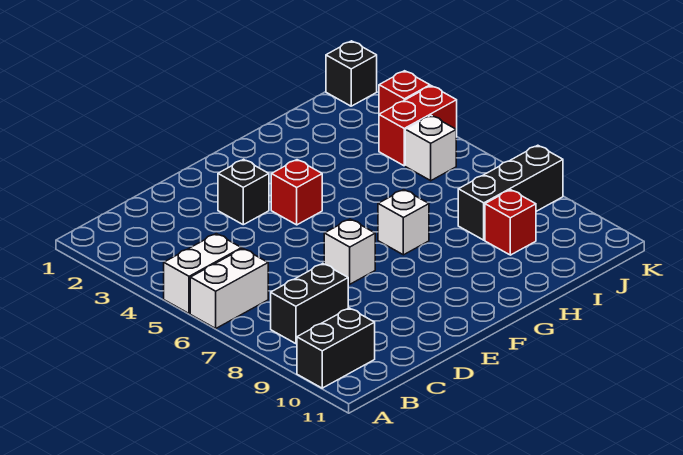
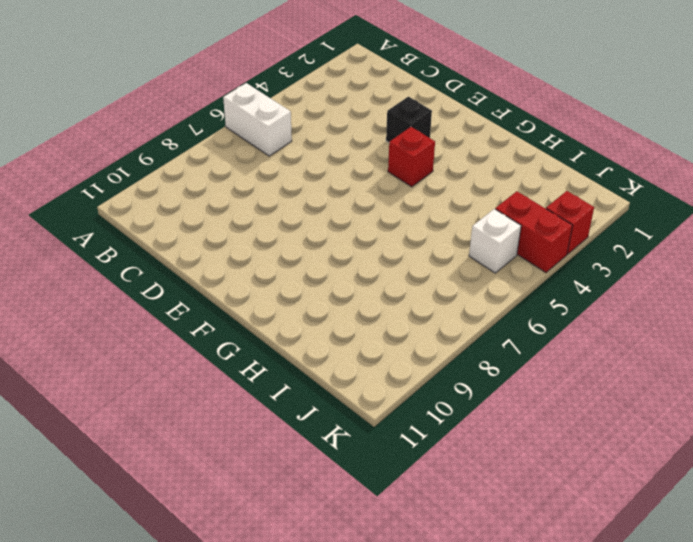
none -> white brick A5:B5 level 1
none -> black brick A10:B10 level 1
none -> black brick B8:C8 level 1

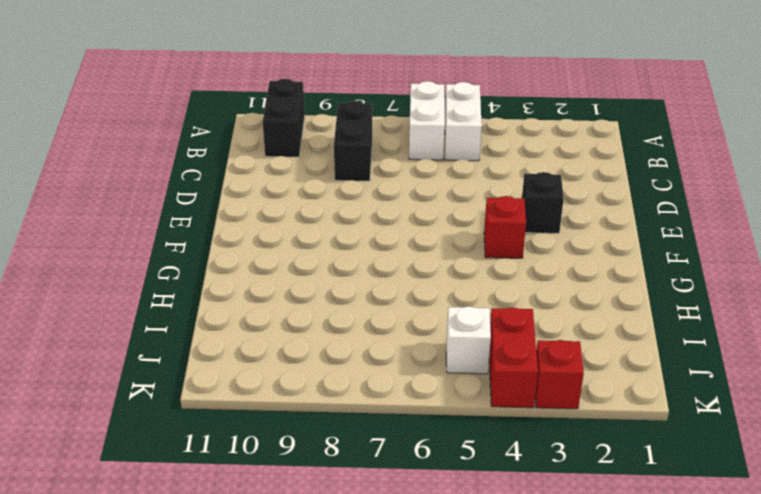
none -> white brick E7 level 1
none -> white brick G7 level 1
none -> black brick I8:K8 level 1

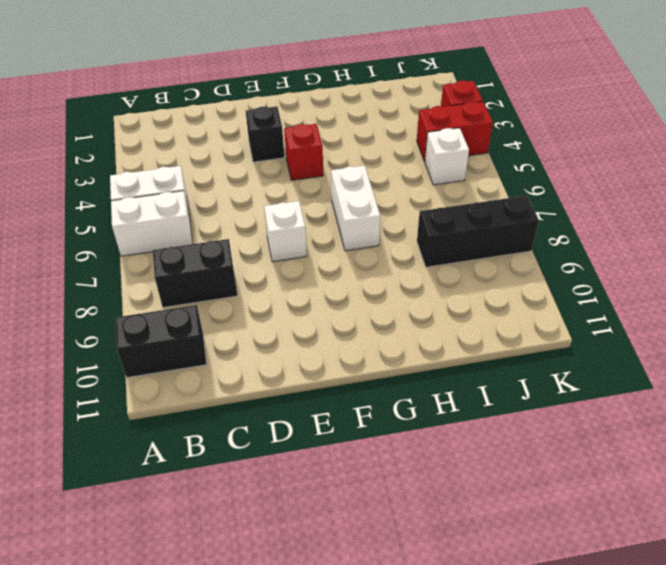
white brick G6:G7 level 1 -> white brick G7 level 1
none -> red brick I9 level 1
none -> black brick K1 level 1

